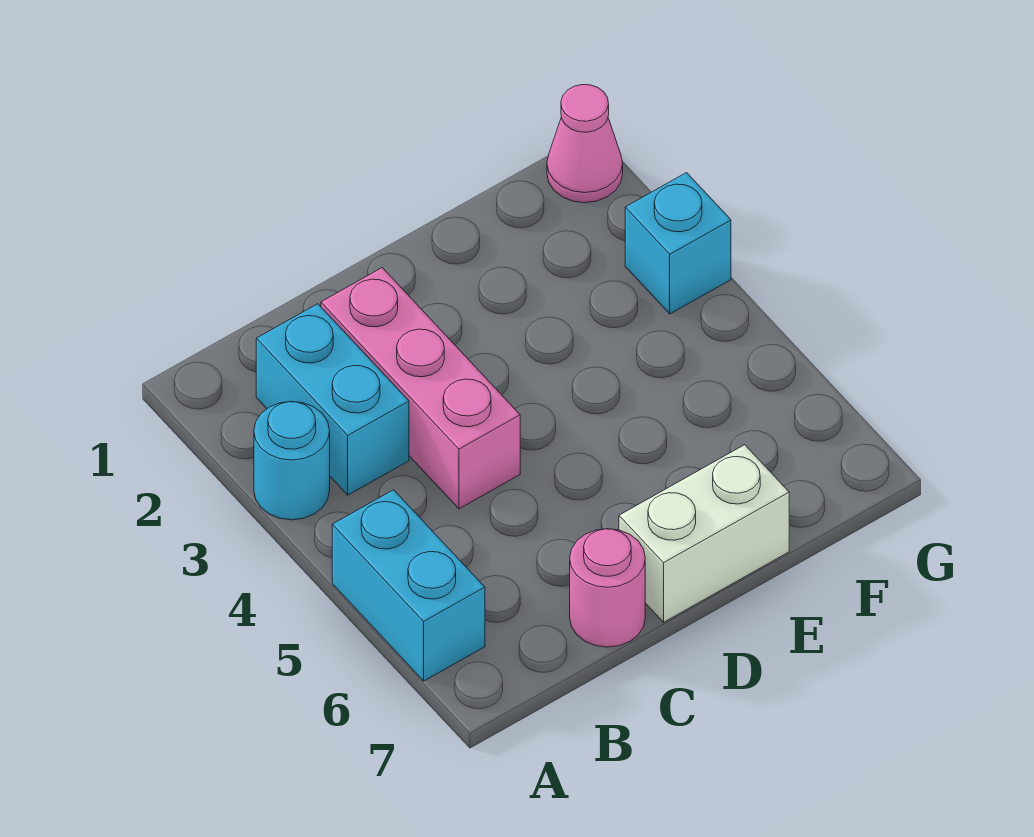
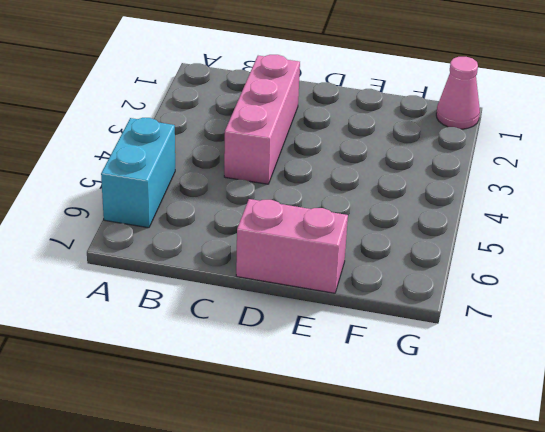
pink brick D7:E7 level 1 -> white brick D7:E7 level 1
none -> cyan round brick A3 level 1
none -> cyan brick B2:B3 level 1

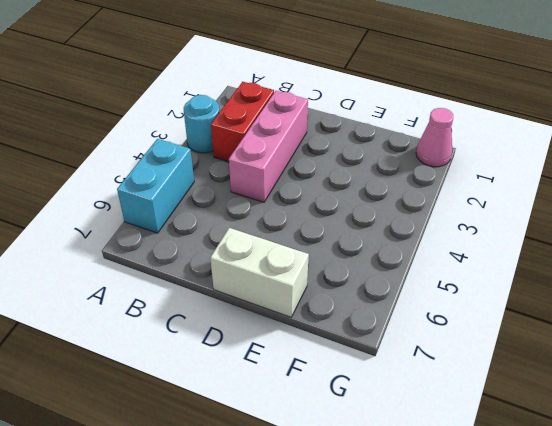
red brick B2:B3 level 1 -> cyan brick B2:B3 level 1
none -> pink round brick C7 level 1
none -> cyan brick G3 level 1

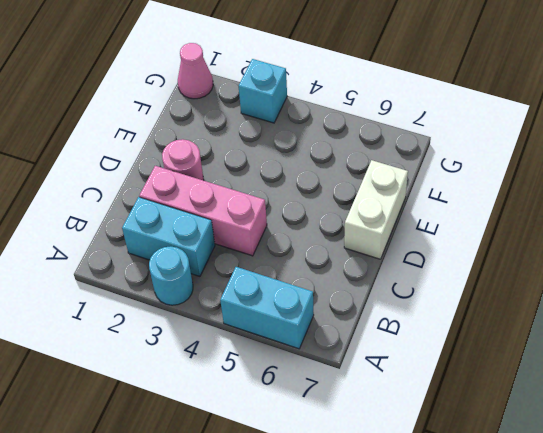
pink round brick D2 level 1 -> pink round brick C7 level 1

